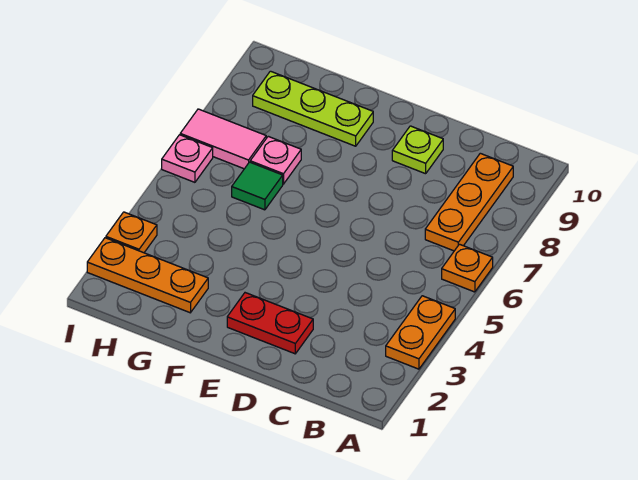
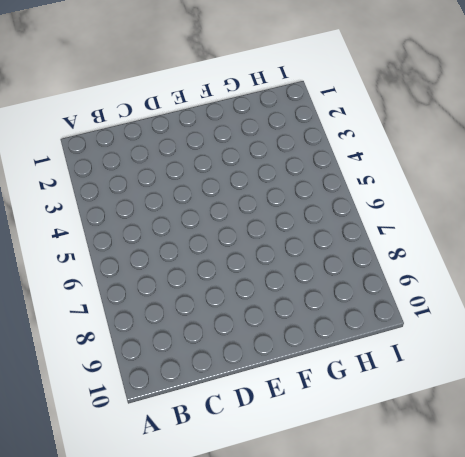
none -> orange plate A3:A4 level 1
none -> orange plate A6 level 1
none -> orange plate B7:B9 level 1

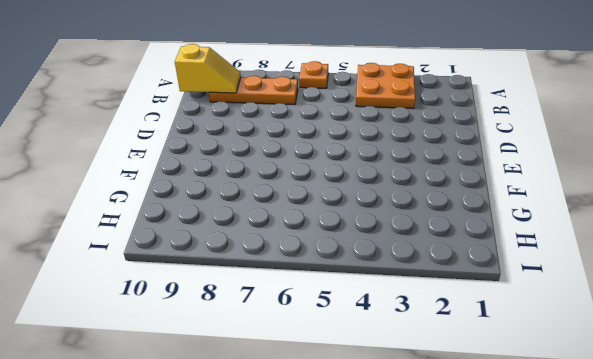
orange plate A3:B4 level 1 -> orange plate A3:A4 level 1
yellow slope B9:B10 level 2 top 10 -> none
none -> red plate D2:E2 level 1
none -> lime plate D9 level 1
none -> lime plate F9:H9 level 1

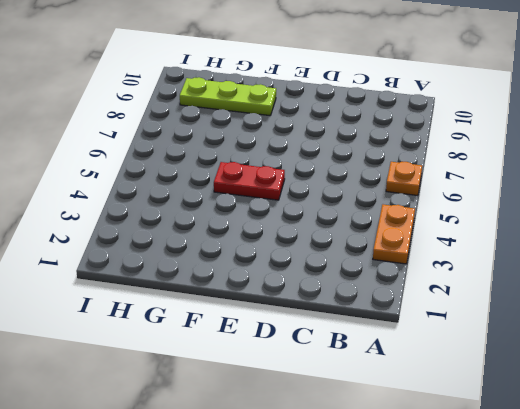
red plate E5:F5 level 1 -> red plate D2:E2 level 1
none -> orange plate B7:B9 level 1
none -> lime plate D9 level 1
none -> orange plate G2:I2 level 1

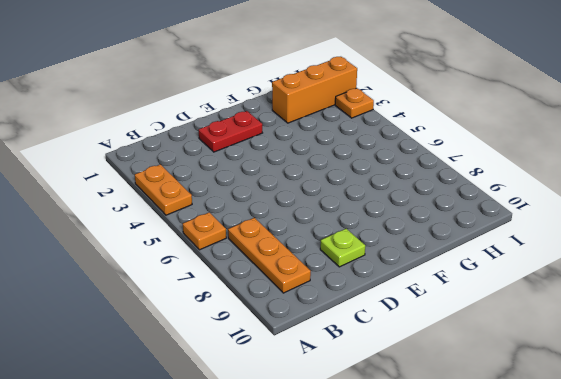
orange brick G2:I2 level 1 -> orange plate G2:I2 level 1
none -> lime plate F9:H9 level 1
none -> green tile G6 level 1
none -> pink plate G7 level 1

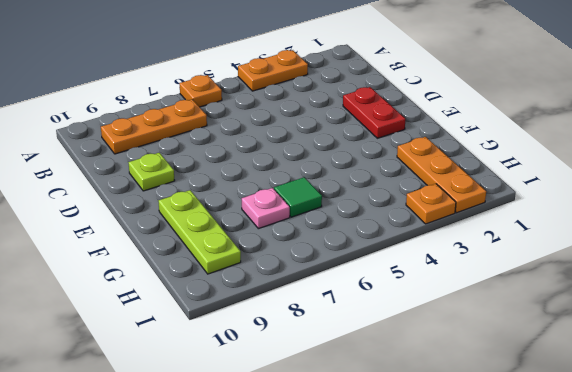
none -> pink tile H7:I7 level 1
none -> pink plate I6 level 1

